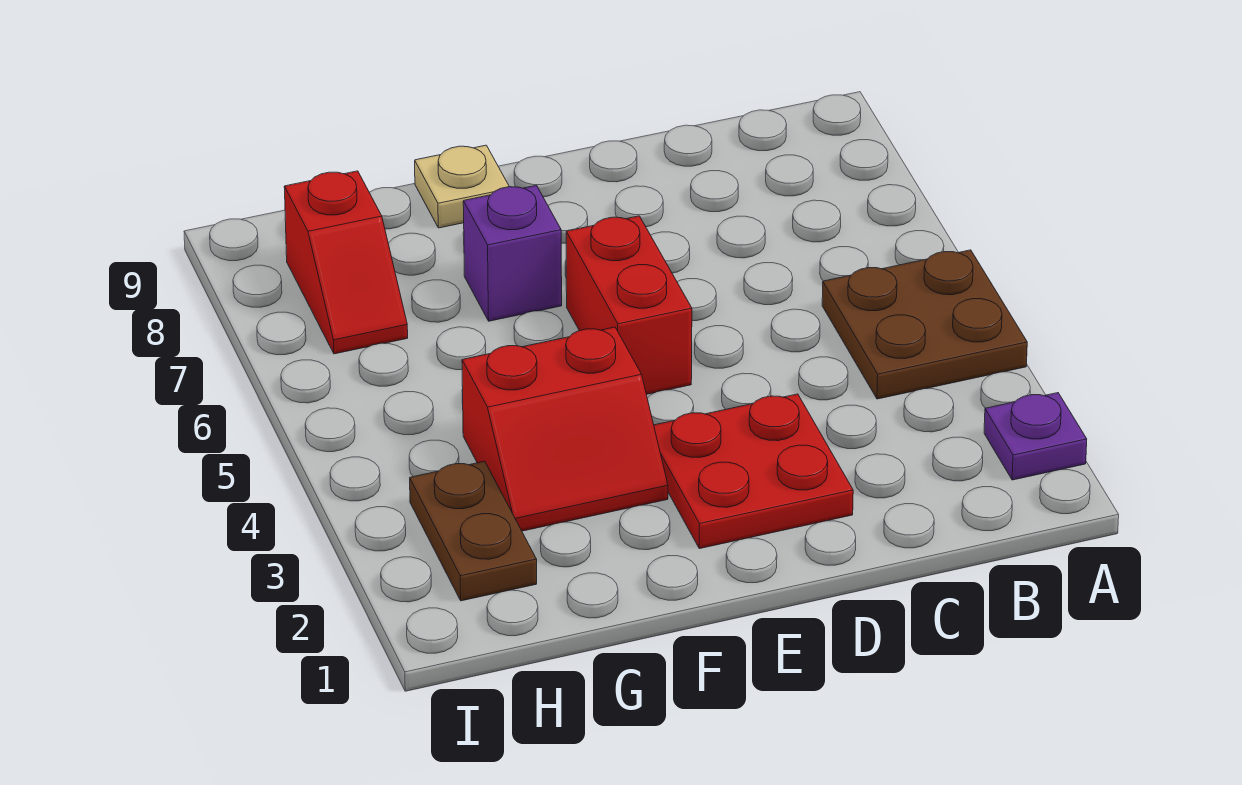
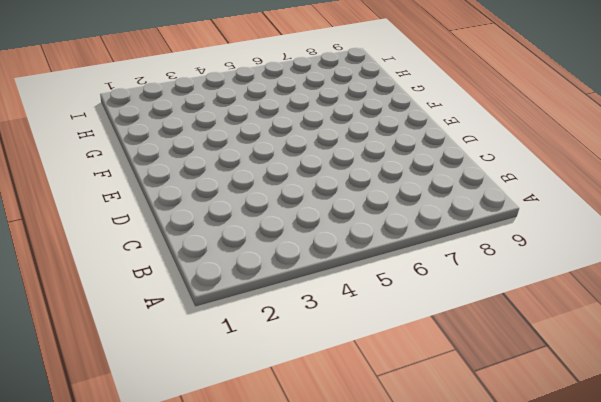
none -> purple plate A2 level 1
none -> brown plate A4:B5 level 1

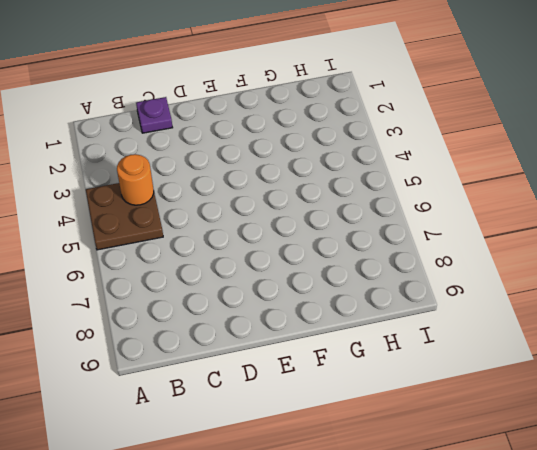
orange round brick B4 level 2 -> none
purple plate C1 level 1 -> purple plate A2 level 1
none -> red plate D2:E3 level 1
none -> red brick E5:E6 level 1

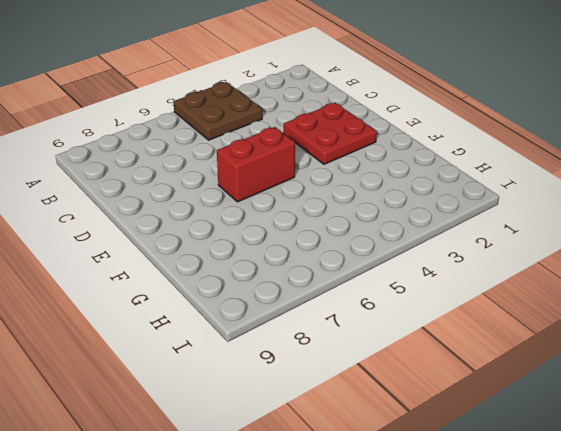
none -> purple plate A2 level 1
none -> red slope F3:G4 level 1 top 4

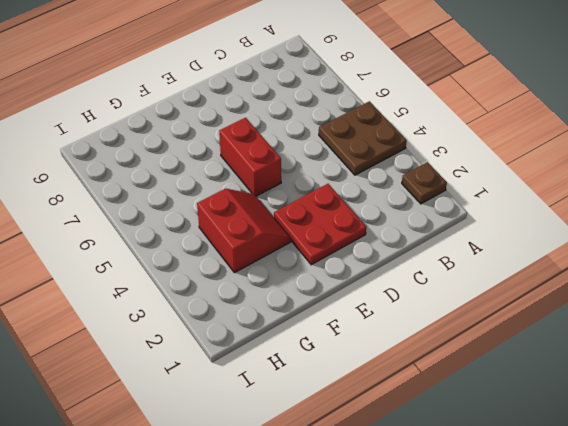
brown plate A2 level 1 -> purple plate A2 level 1
red slope F3:G4 level 1 top G -> red slope F3:G4 level 1 top 4
none -> purple brick F7 level 1
none -> tan plate F9 level 1

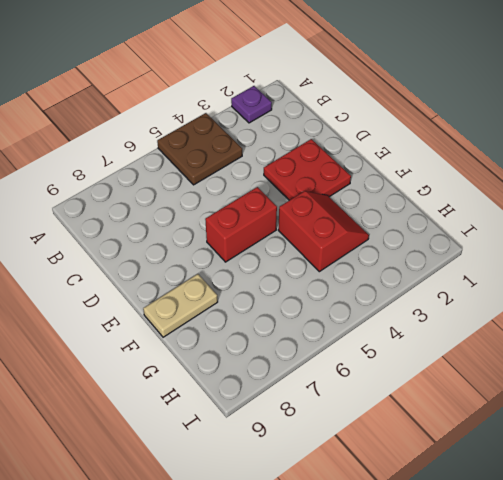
tan plate F8:F9 level 1 -> tan plate F9 level 1
none -> purple brick F7 level 1
none -> brown plate H2:H3 level 1

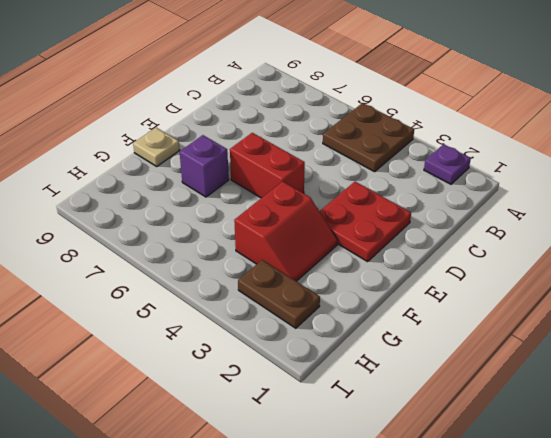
none -> red slope H7:H8 level 1 top 8

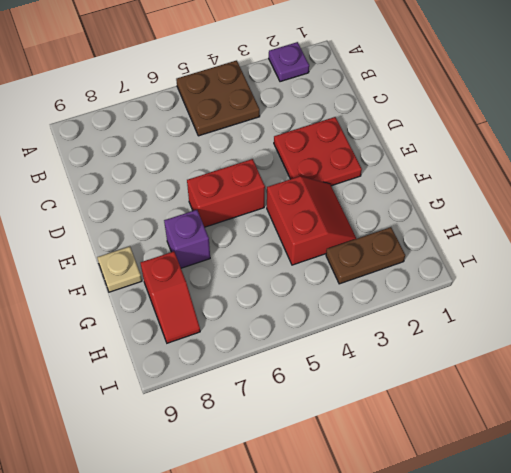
red slope G8:H8 level 1 top G -> red slope H7:H8 level 1 top 8

